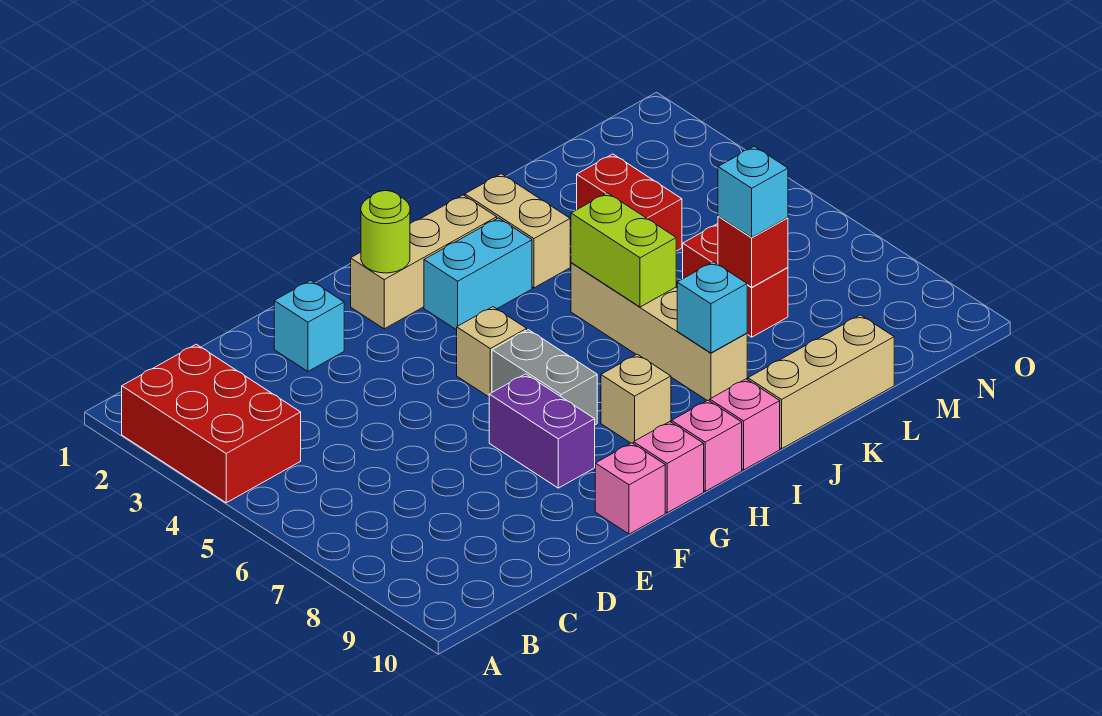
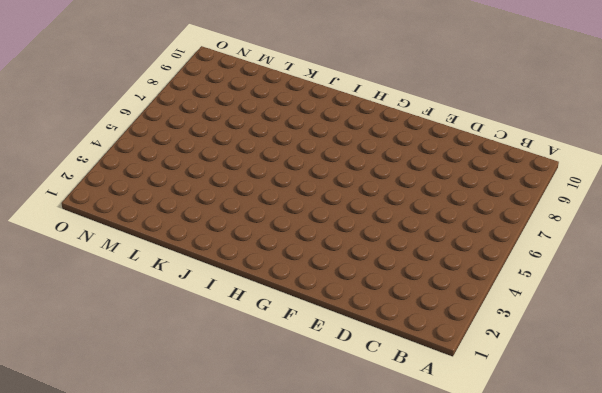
none -> red brick A2:B4 level 1
none -> cyan brick E2 level 1
none -> purple brick F7:F8 level 1

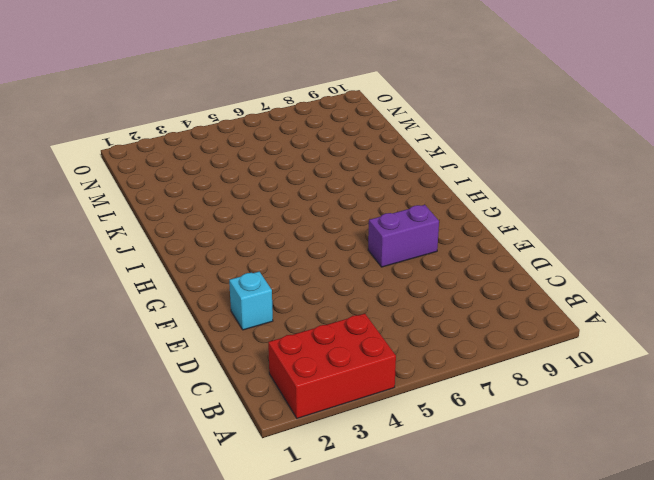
none -> pink brick F10 level 1
none -> tan brick G2:I2 level 1
none -> tan brick G5 level 1

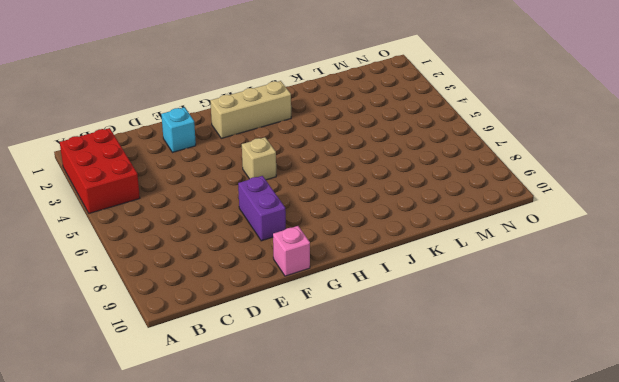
none -> grey brick G6:G7 level 1
none -> pink brick G10 level 1
none -> cyan brick H3:I3 level 1

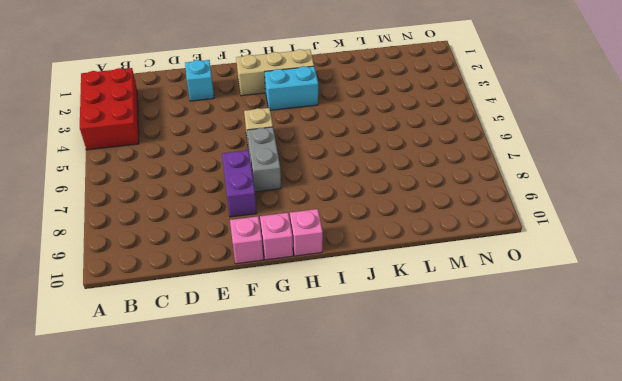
none -> tan brick H8 level 1
none -> pink brick I10 level 1
none -> tan brick J2:J3 level 1

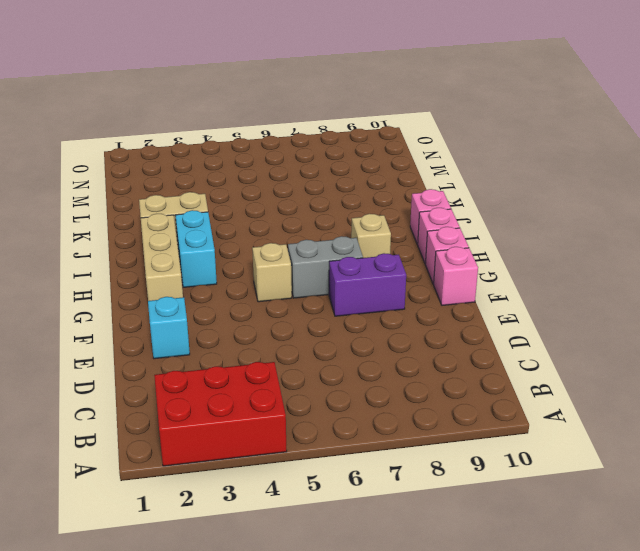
none -> tan brick J5:J8 level 1
none -> tan brick J10:L10 level 1
none -> red brick L3:L4 level 1

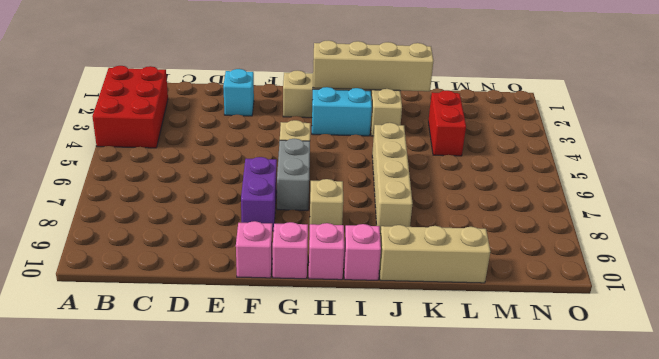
tan brick H2:K2 level 2 -> none
none -> red brick L6:L7 level 1
none -> lime round brick G2 level 2
none -> lime brick J5:J6 level 2

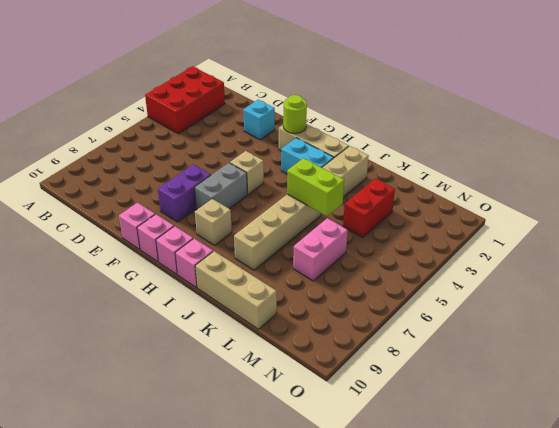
lime brick J5:K5 level 2 -> lime brick J5:J6 level 2
pink brick L6:L7 level 1 -> red brick L6:L7 level 1
none -> cyan brick J8 level 2
none -> red brick L7 level 2
none -> cyan brick L7 level 3

